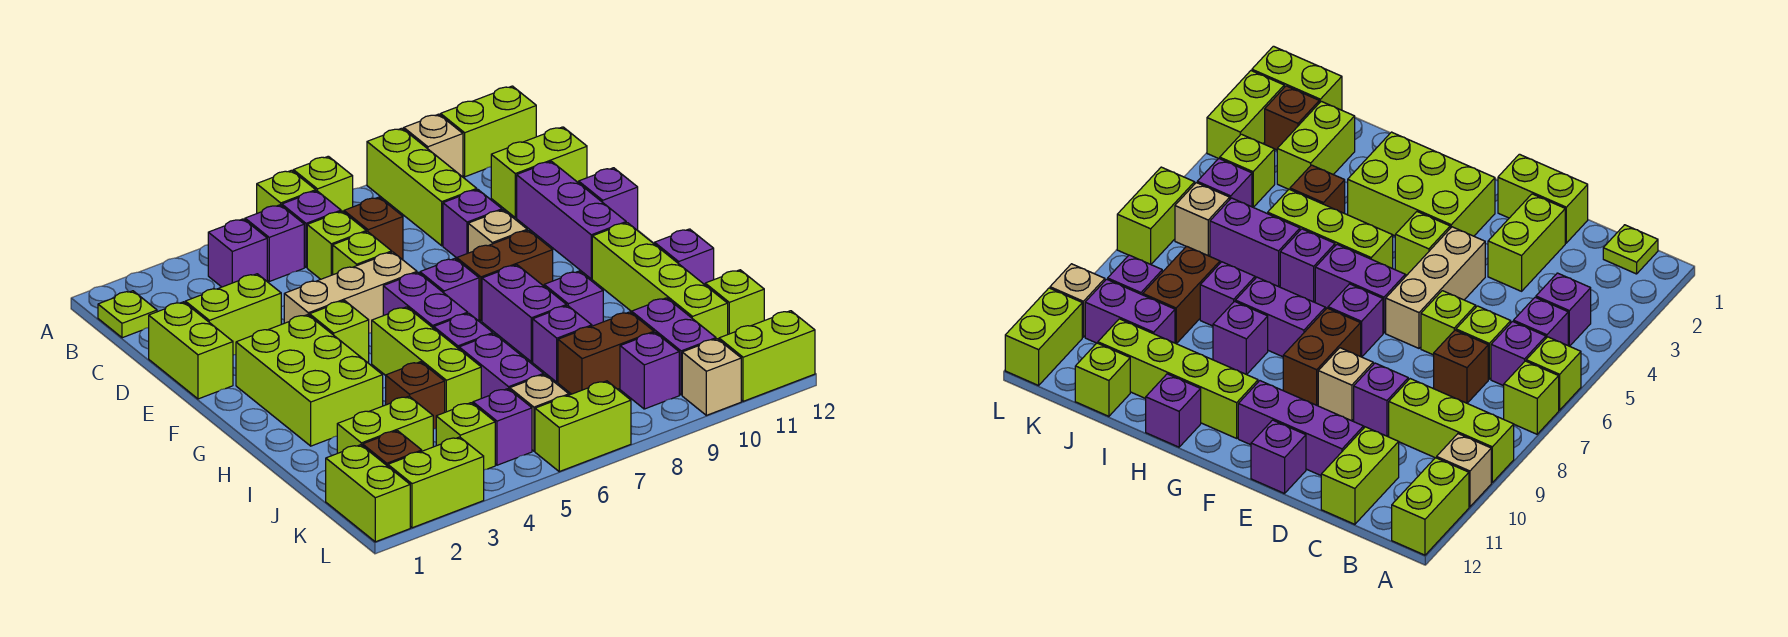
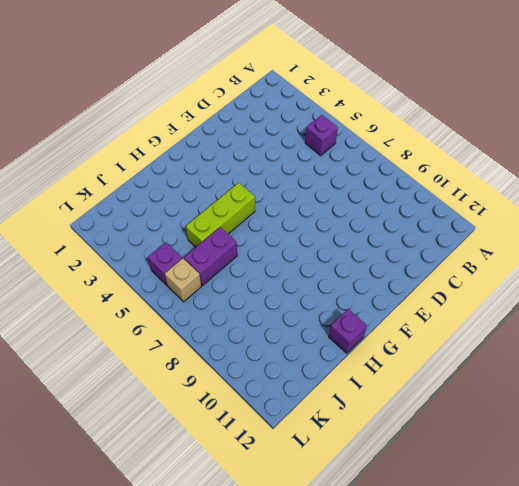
none -> lime brick A6 level 1
none -> lime brick A7 level 1
none -> lime brick A9:C9 level 1
none -> tan brick A10 level 1

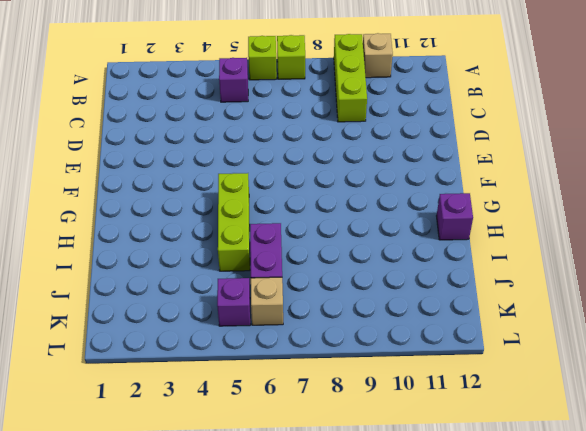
none -> lime brick A11:A12 level 1
none -> lime plate B1 level 1
none -> purple brick B4 level 1
none -> purple brick B6 level 1

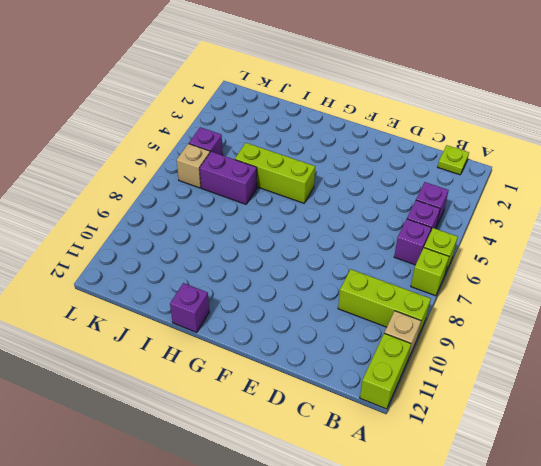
none -> lime brick C6 level 1
none -> brown brick C7 level 1
none -> lime brick C11:C12 level 1
none -> lime brick D1:E1 level 1

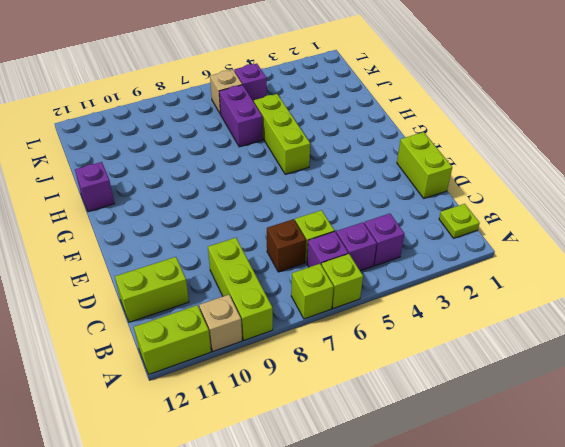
none -> lime brick D2:D3 level 1
none -> lime brick D6 level 1
none -> purple brick D9 level 1
none -> purple brick D11:F11 level 1

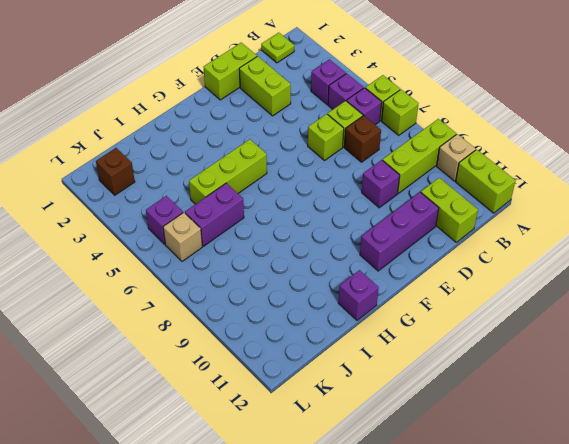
none -> tan brick E4:E6 level 1
none -> tan brick E9 level 1
none -> purple brick E12 level 1
none -> lime brick F2:H3 level 1

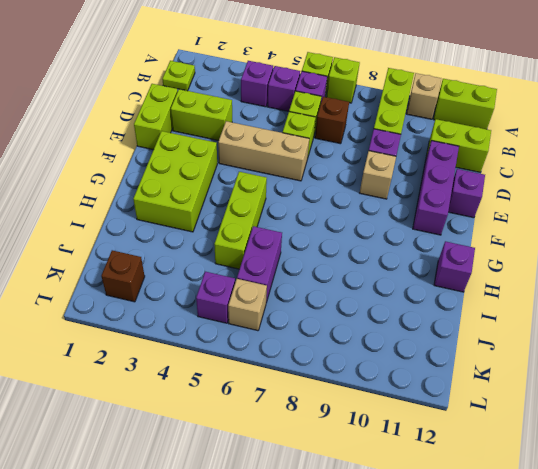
none -> lime brick F4 level 1
none -> purple brick F6:G6 level 1
none -> purple brick F7 level 1
none -> brown brick F8:F9 level 1

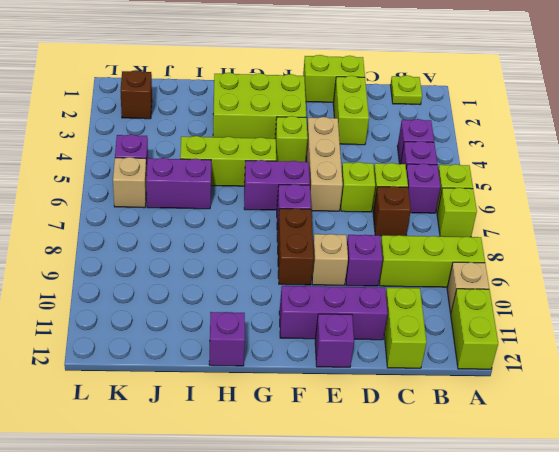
none -> purple brick G8:H8 level 1
none -> lime brick G11:J11 level 1
none -> purple brick H6 level 1
none -> purple brick H9 level 1

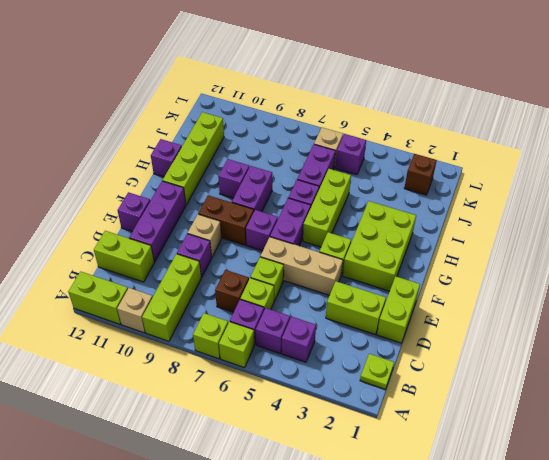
none -> brown brick I4 level 1
none -> purple brick I8 level 1
none -> lime brick J2:J3 level 1
none -> brown brick J8:J9 level 1

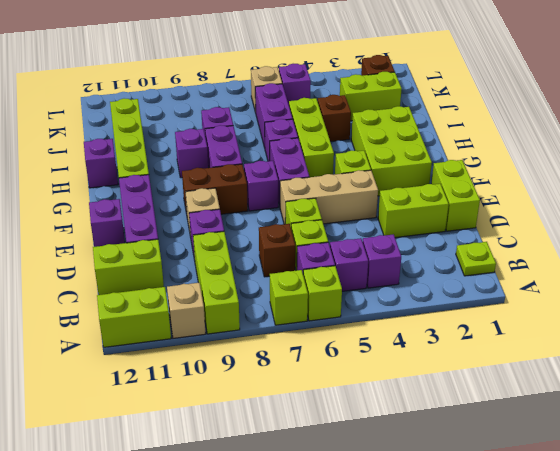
none -> brown brick J8:J9 level 1
none -> purple brick J10:K10 level 1
none -> lime brick J12 level 1
none -> lime brick K1:L1 level 1

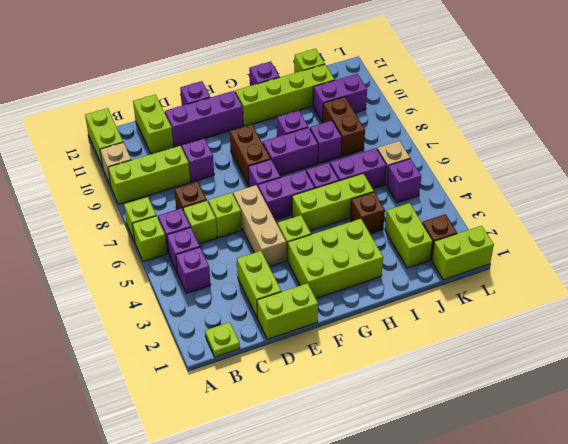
none -> tan brick E9 level 1
none -> lime brick K4 level 1
none -> purple brick K9 level 1
none -> lime brick L2:L3 level 1

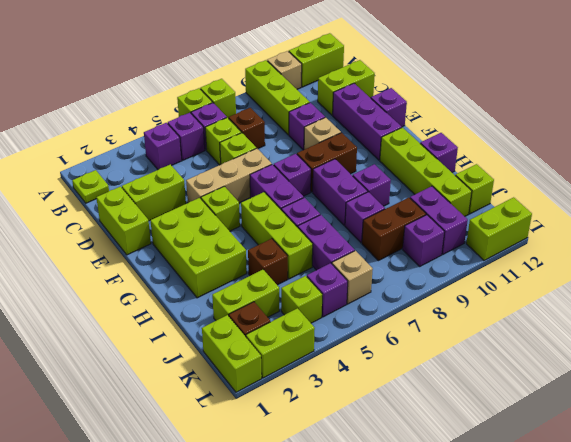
none -> lime brick L6:L7 level 1
none -> tan brick L10 level 1

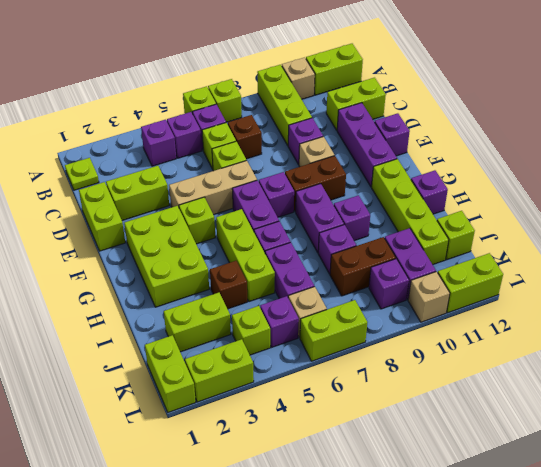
none -> brown brick K2 level 1

